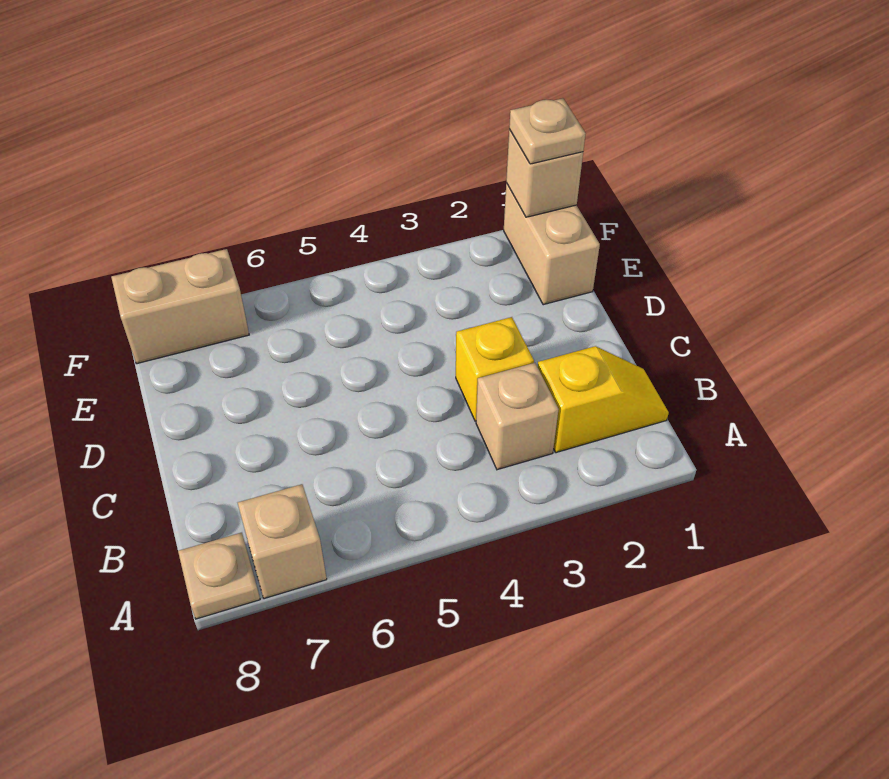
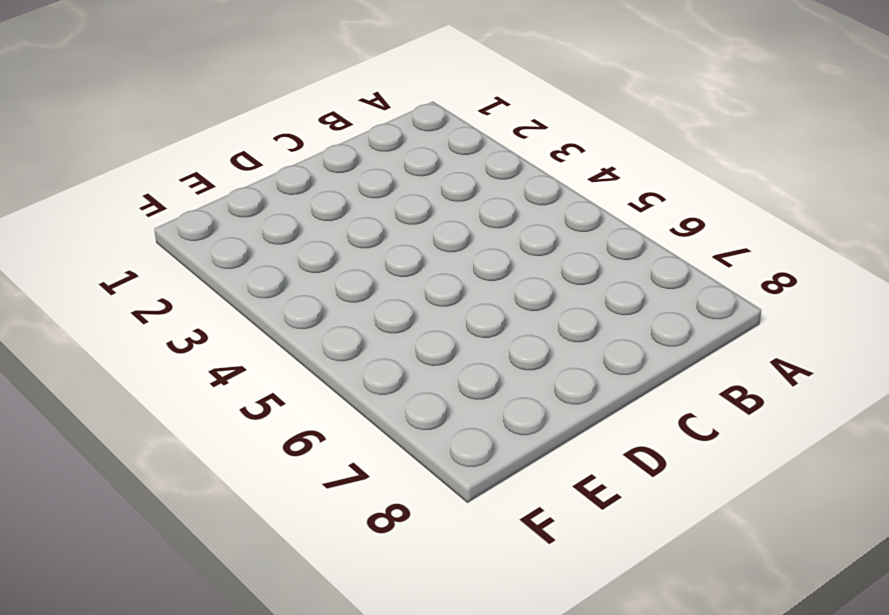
none -> tan brick A7 level 1
none -> tan plate A8 level 1

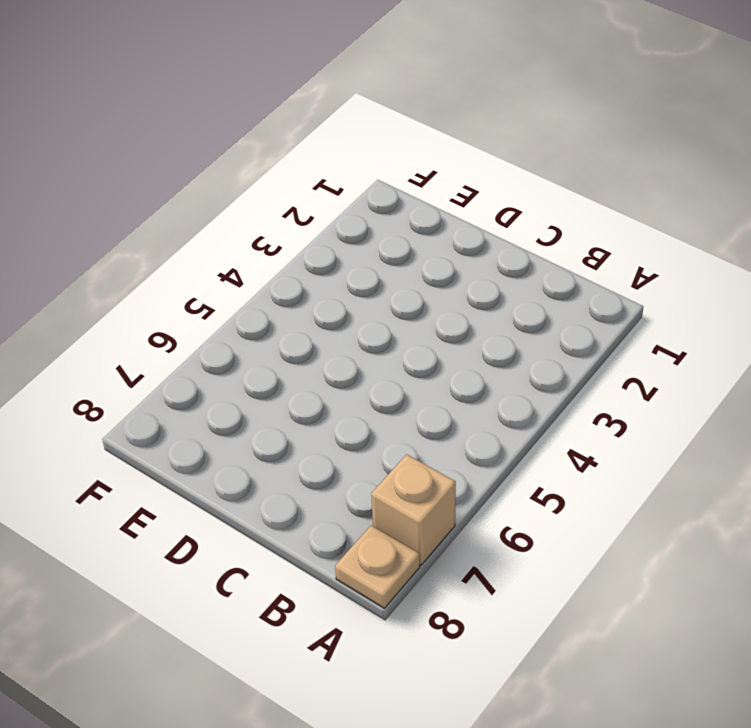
none -> yellow slope B1:B2 level 1 top 2
none -> tan brick B3 level 1

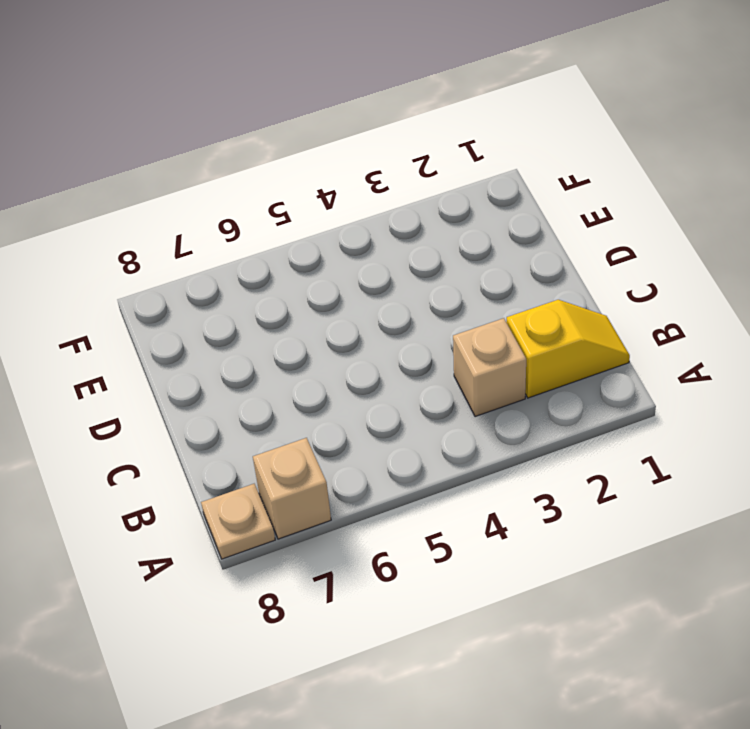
none -> yellow brick C3 level 1
none -> tan brick E1:F1 level 1

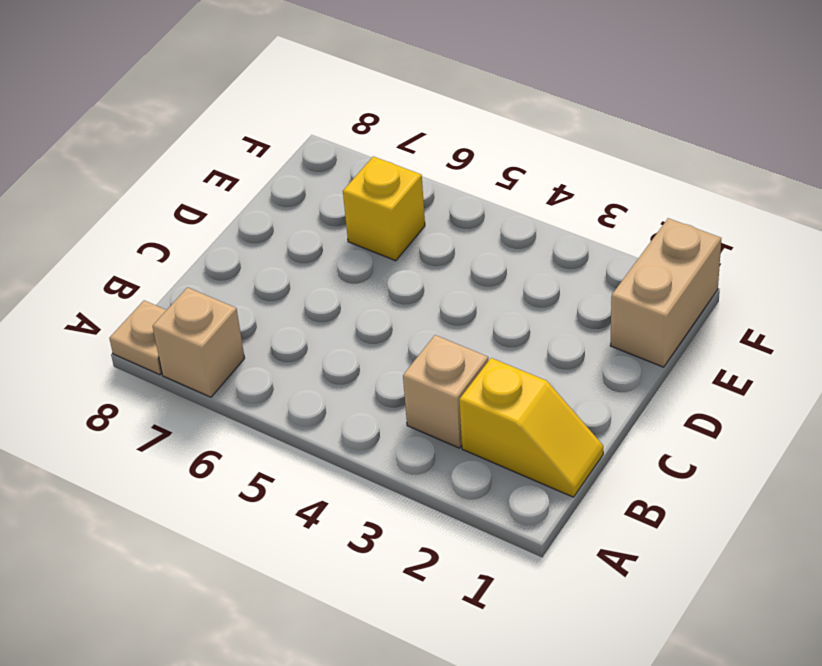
yellow brick E6 level 1 -> yellow brick C3 level 1
none -> tan brick F7:F8 level 1
none -> tan brick F1 level 2

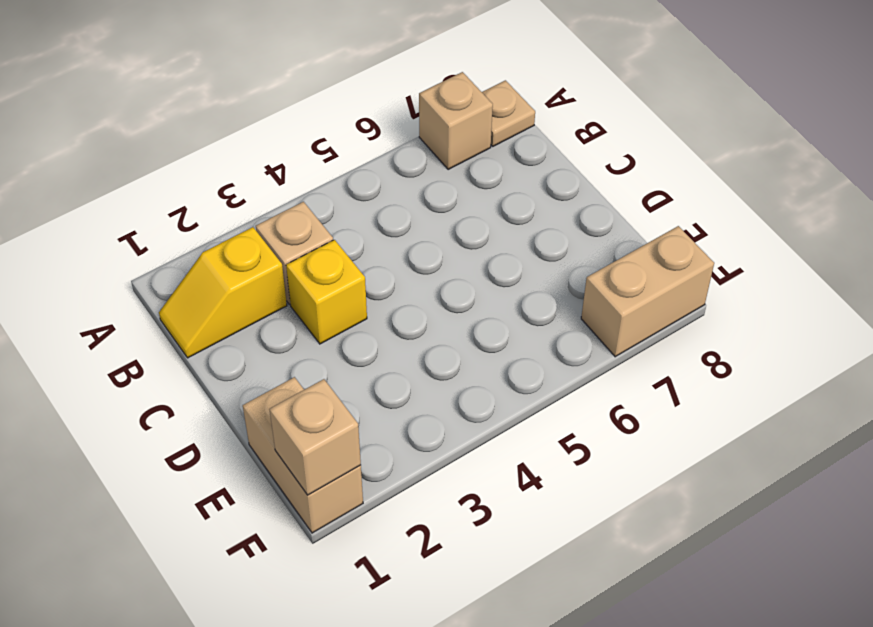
none -> tan plate F1 level 3

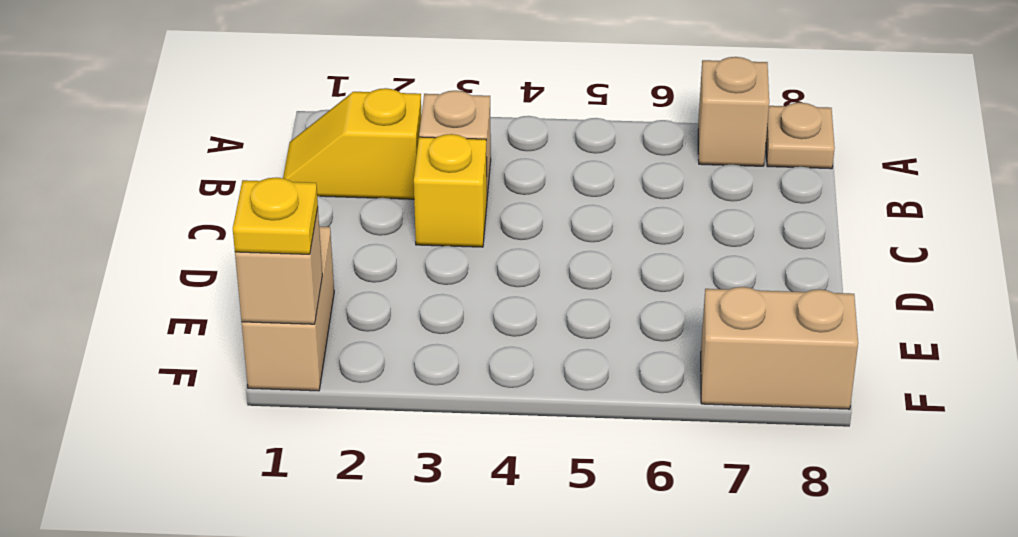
yellow plate F1 level 3 -> tan plate F1 level 3

